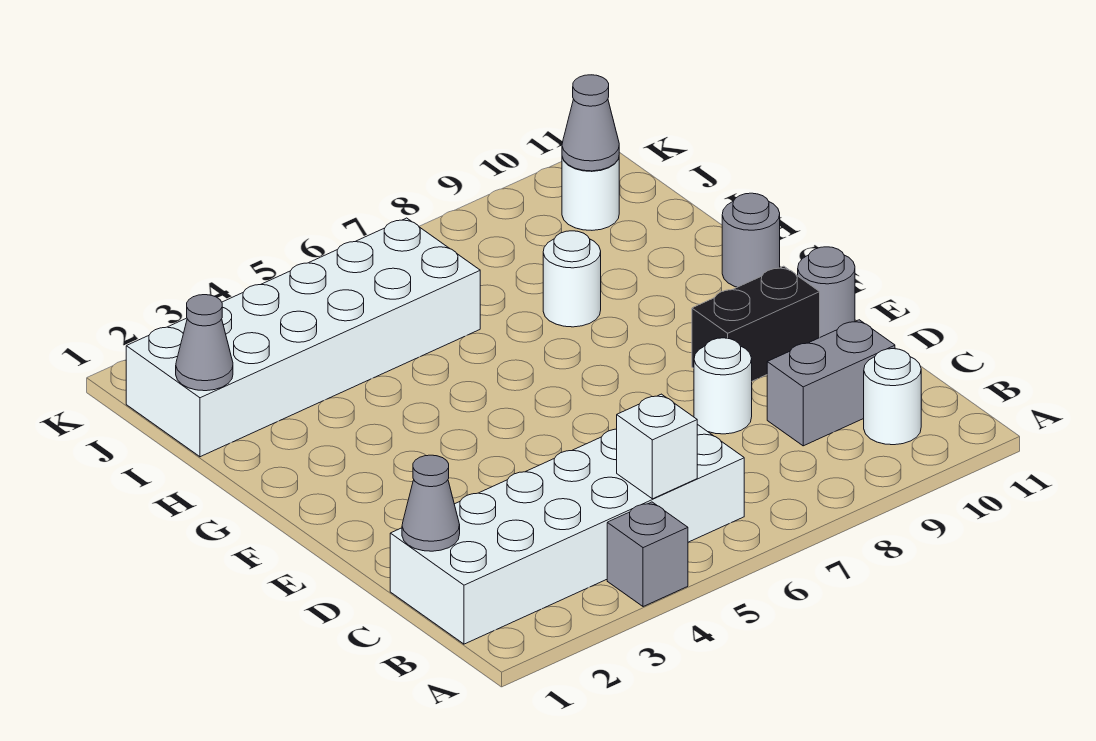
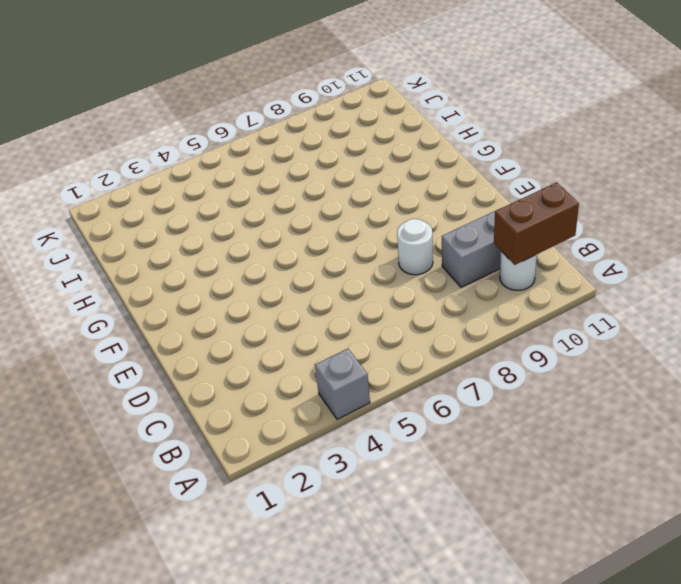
brown brick B10:B11 level 2 -> none
none -> white brick B1:C6 level 1
none -> black brick E9:E10 level 1
none -> grey round brick E11 level 1

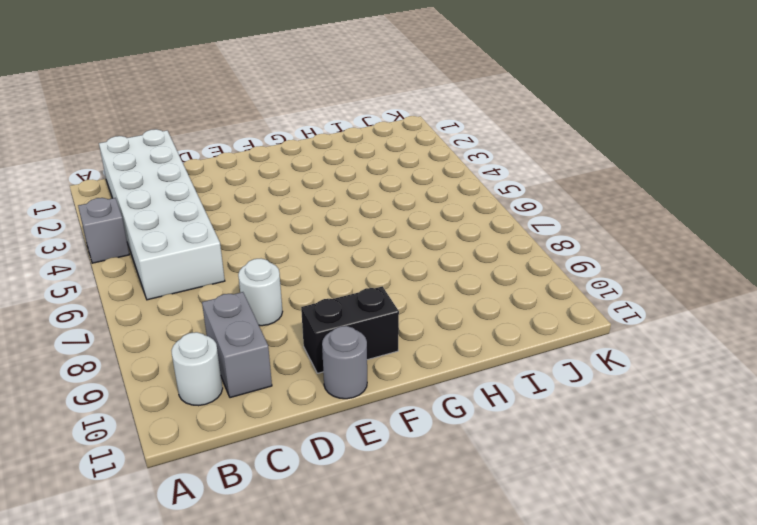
black brick E10:F10 level 1 -> black brick E9:E10 level 1
none -> grey round brick G11 level 1
none -> white round brick H8 level 1
none -> white brick I1:J6 level 1

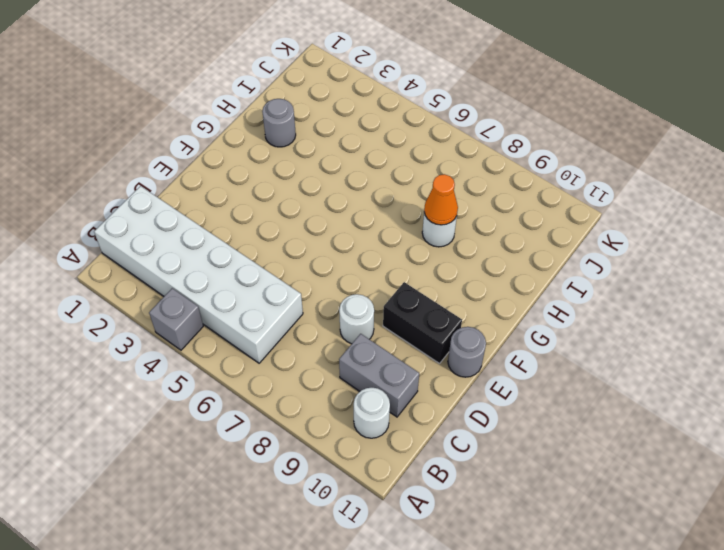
grey round brick H2 level 1 -> grey round brick G11 level 1
orange cone H8 level 2 -> none
none -> white brick I1:J6 level 1
none -> white round brick J10 level 1
none -> white brick B5 level 2

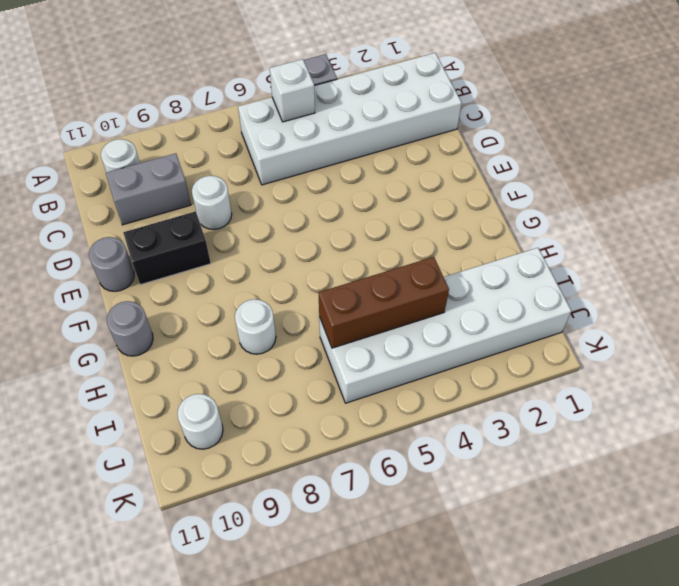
brown brick I4:I6 level 2 -> none
none -> grey cone C1 level 2
none -> grey cone I1 level 2
none -> grey cone J10 level 2

